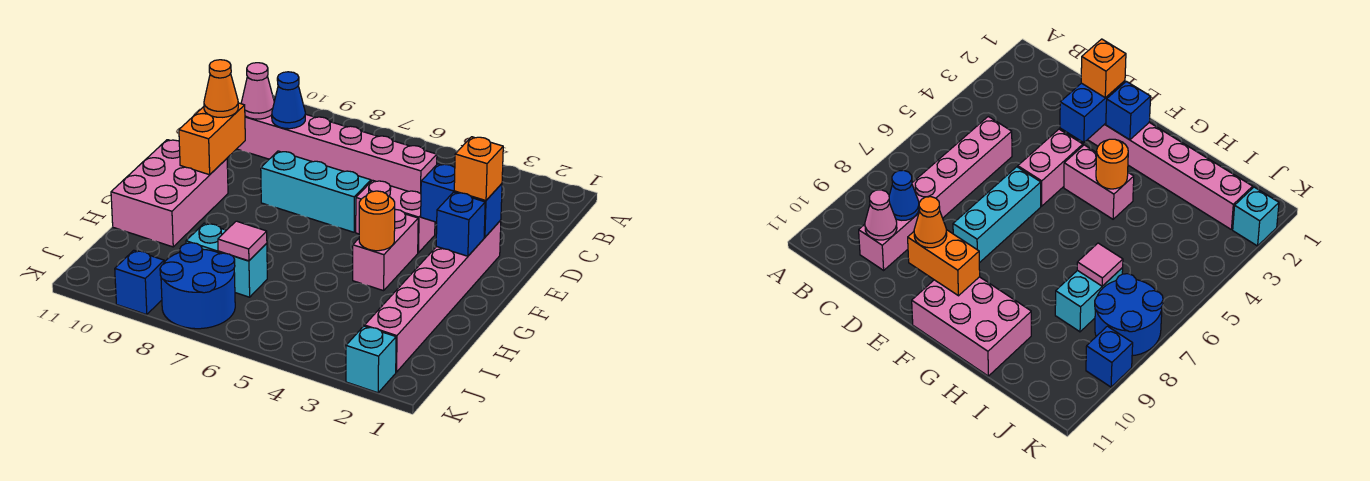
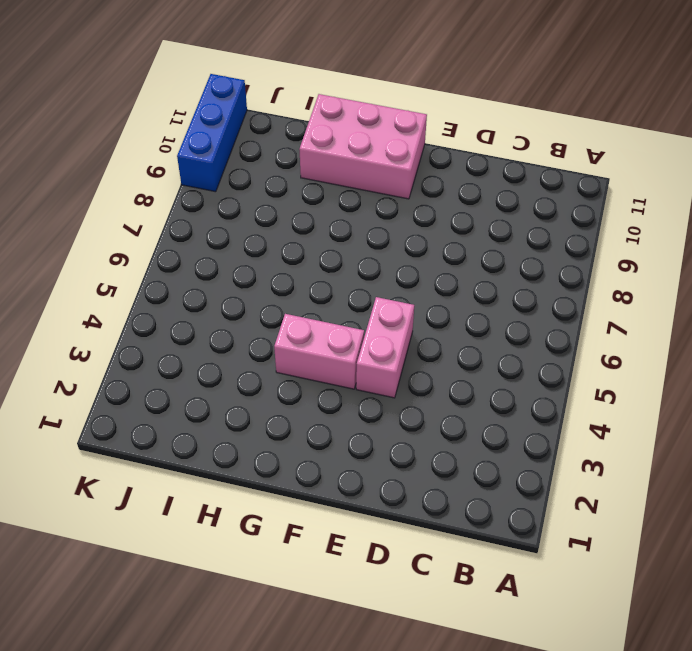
blue brick K9:K11 level 1 -> blue brick K9 level 1
none -> pink brick C5:C10 level 1
none -> pink brick E2:J2 level 1
none -> cyan brick E6:E8 level 1

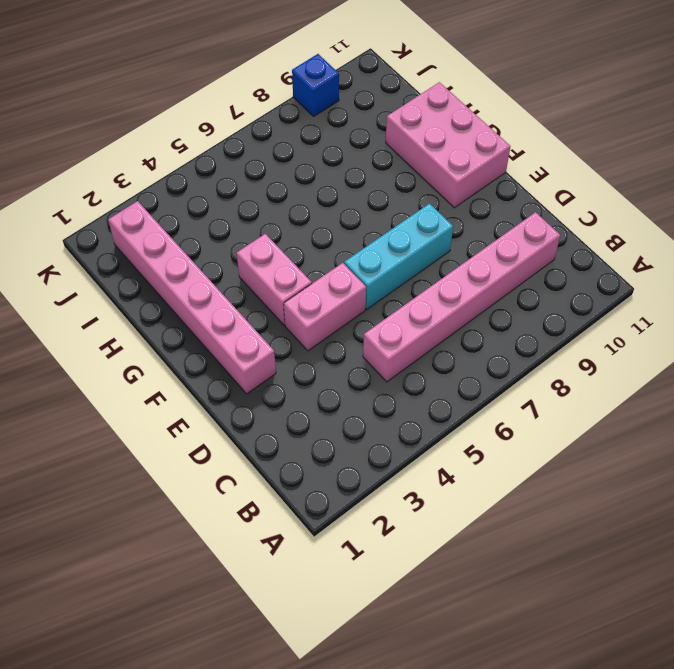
none -> cyan brick I7:I8 level 1
none -> blue round brick J7:K8 level 1
none -> cyan brick K2 level 1

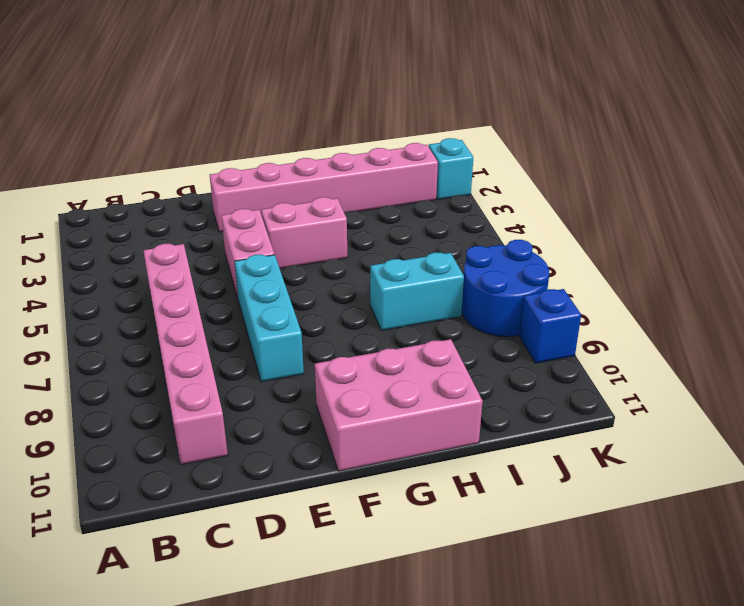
cyan brick H7:I7 level 1 -> cyan brick I7:I8 level 1
none -> blue cone C9 level 2
none -> pink cone C10 level 2
none -> blue brick E2:E3 level 2

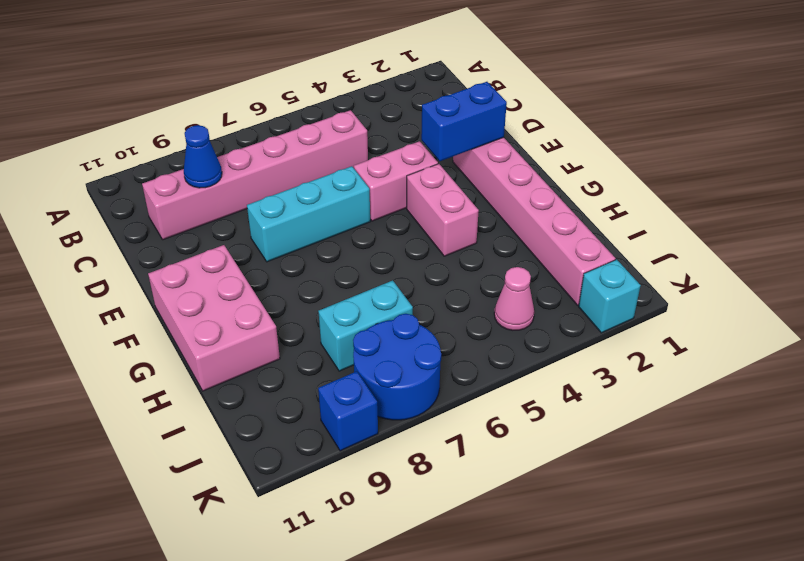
pink cone J4 level 1 -> pink cone C10 level 2
none -> orange brick E10:F10 level 2
none -> blue brick F2 level 2
none -> orange round brick G4 level 2

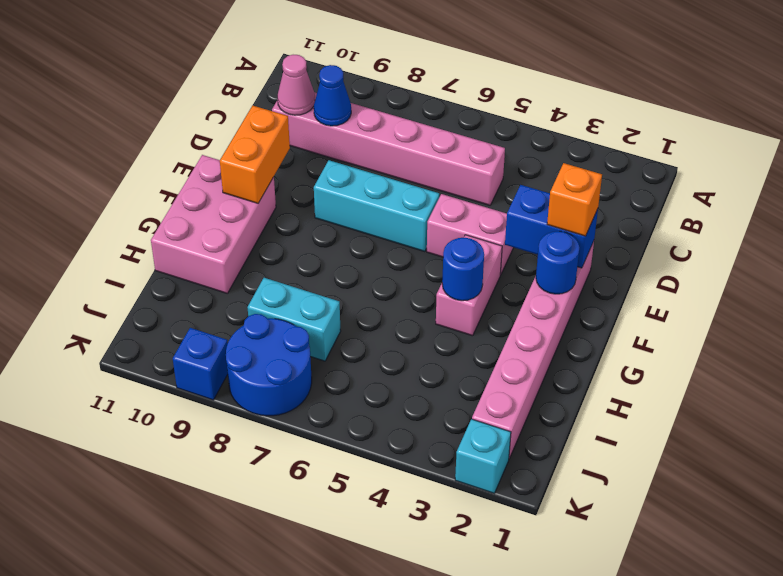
blue round brick F2 level 2 -> blue brick F2 level 2
blue round brick G4 level 2 -> orange round brick G4 level 2
none -> pink tile I7 level 2
none -> orange cone E10 level 3

